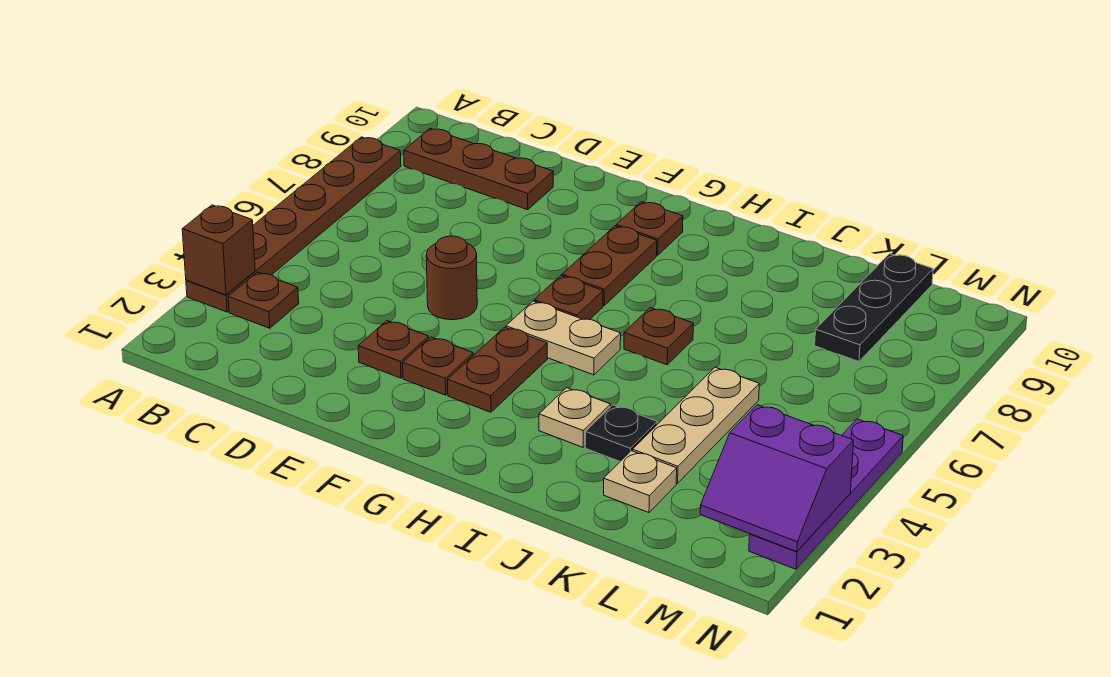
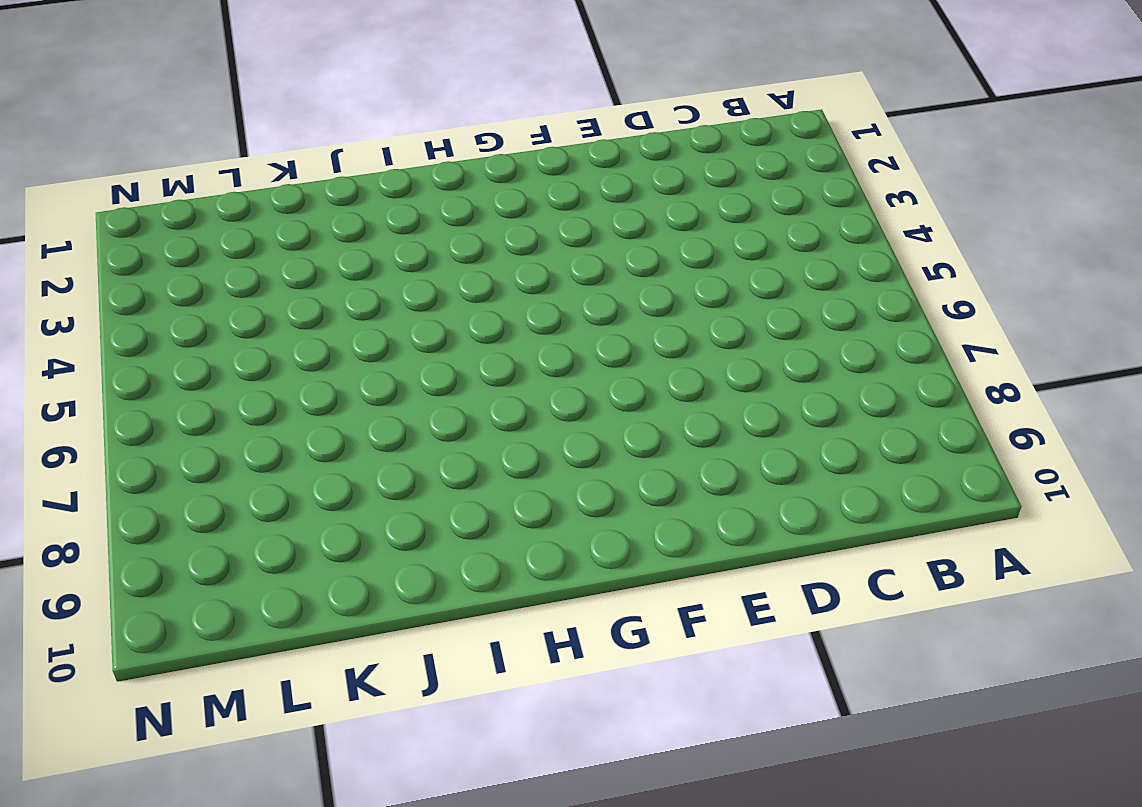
none -> brown plate A3:A8 level 1
none -> brown plate B3 level 1
none -> brown plate B9:D9 level 1

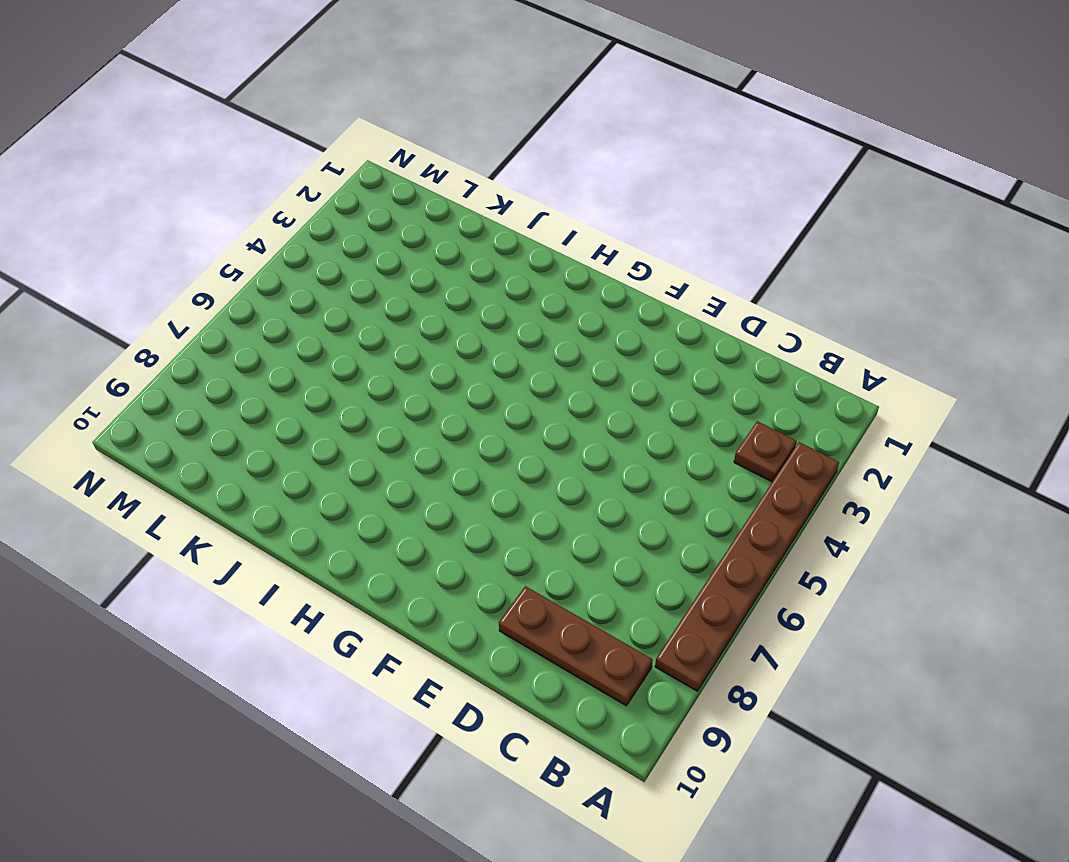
none -> brown plate E3 level 1
none -> brown round brick E5 level 1
none -> brown plate F3 level 1

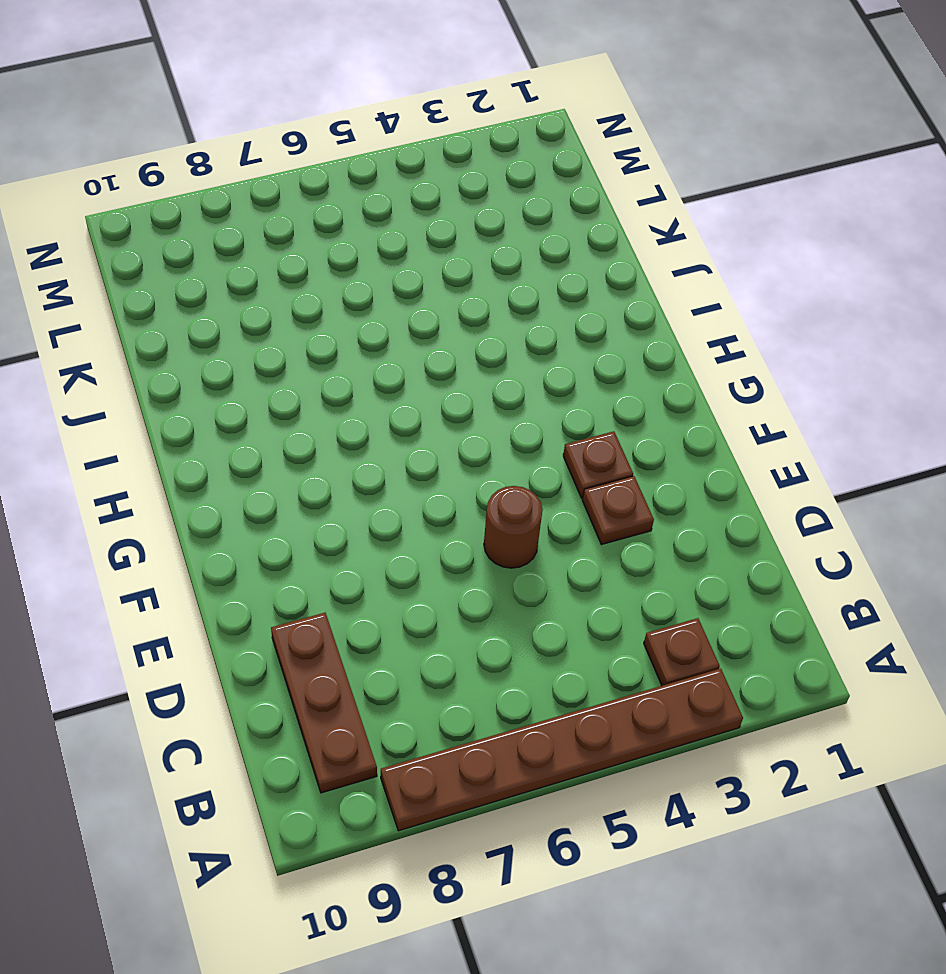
none -> brown plate G3:G4 level 1
none -> tan plate G5:H5 level 1
none -> brown plate G6 level 1

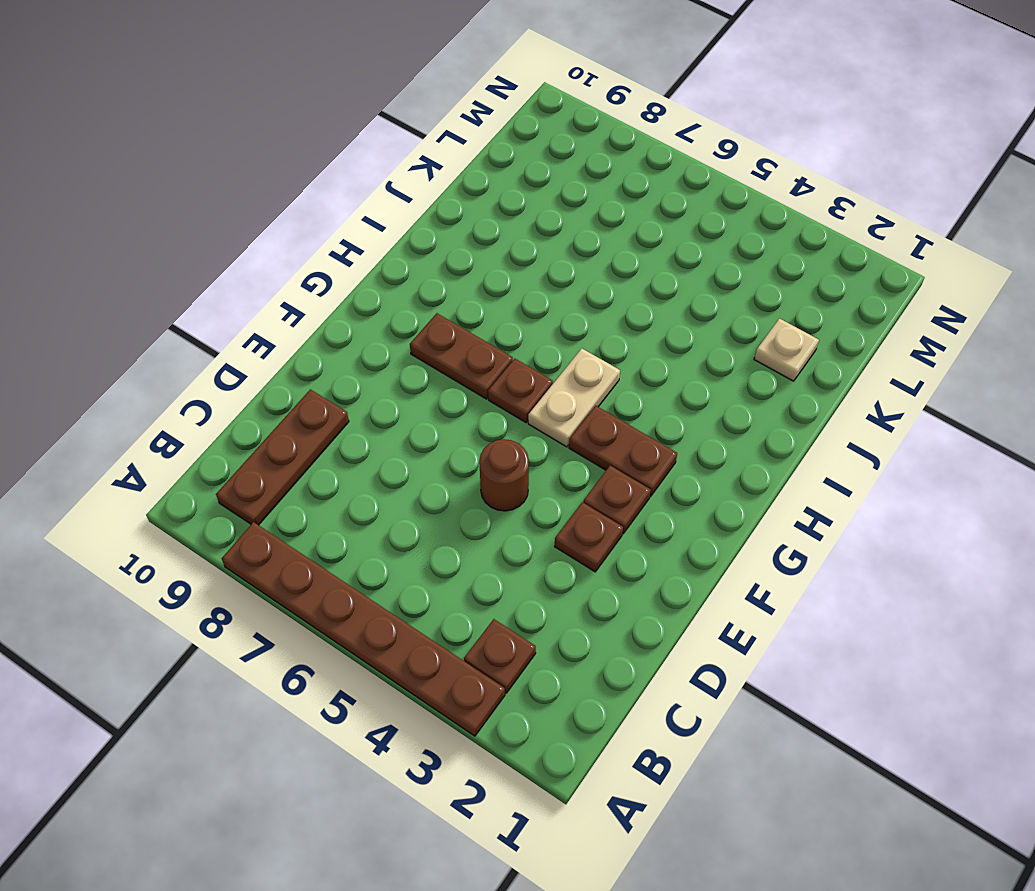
none -> brown plate G9 level 1
none -> tan plate I3 level 1
none -> brown plate I6 level 1

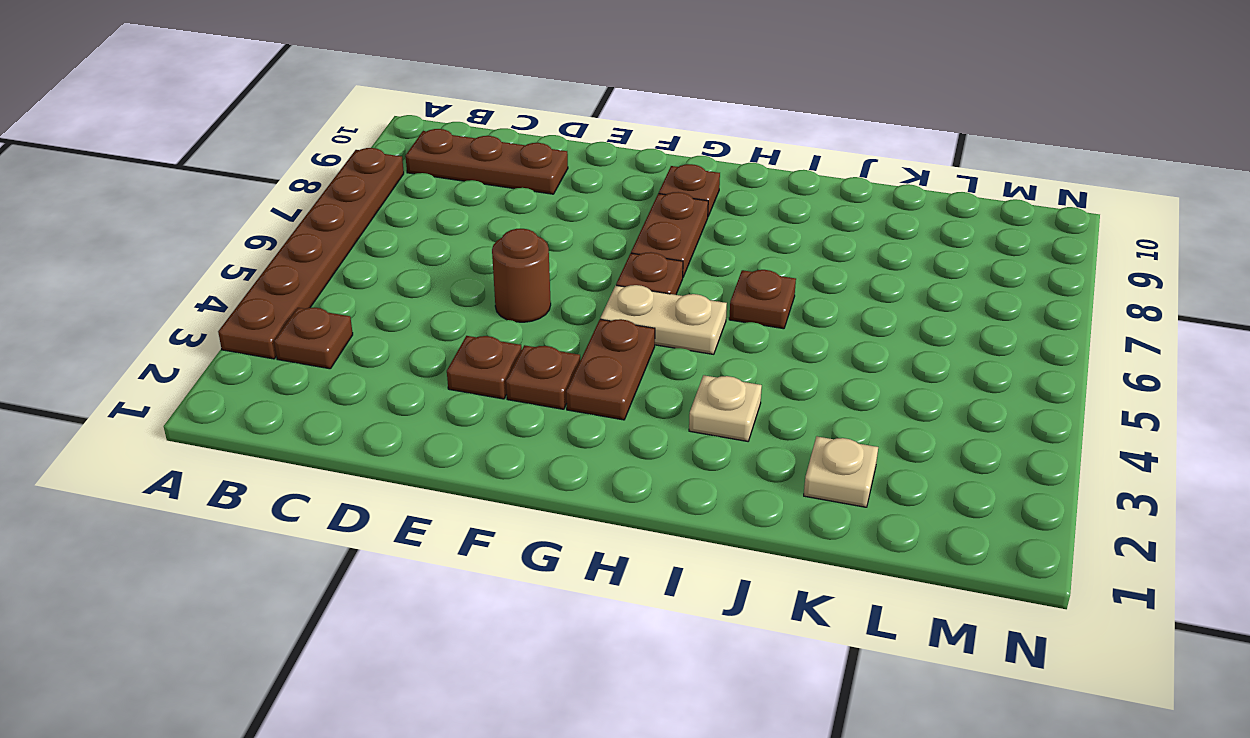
none -> black plate J3 level 1
none -> tan plate K3:K5 level 1
none -> black plate L8:L10 level 1

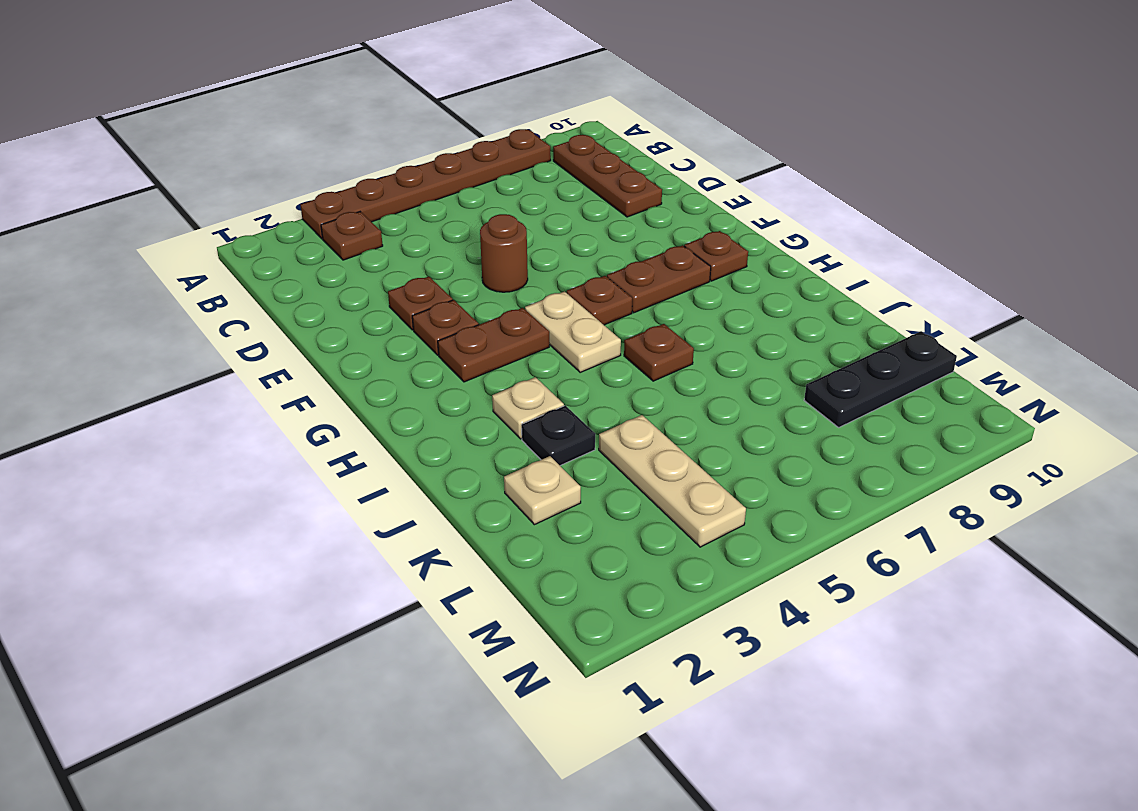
tan plate K4:M4 level 1 -> tan plate K3:K5 level 1
none -> purple plate N2:N5 level 1
none -> brown brick A3 level 2
none -> purple slope M2:N3 level 2 top 3

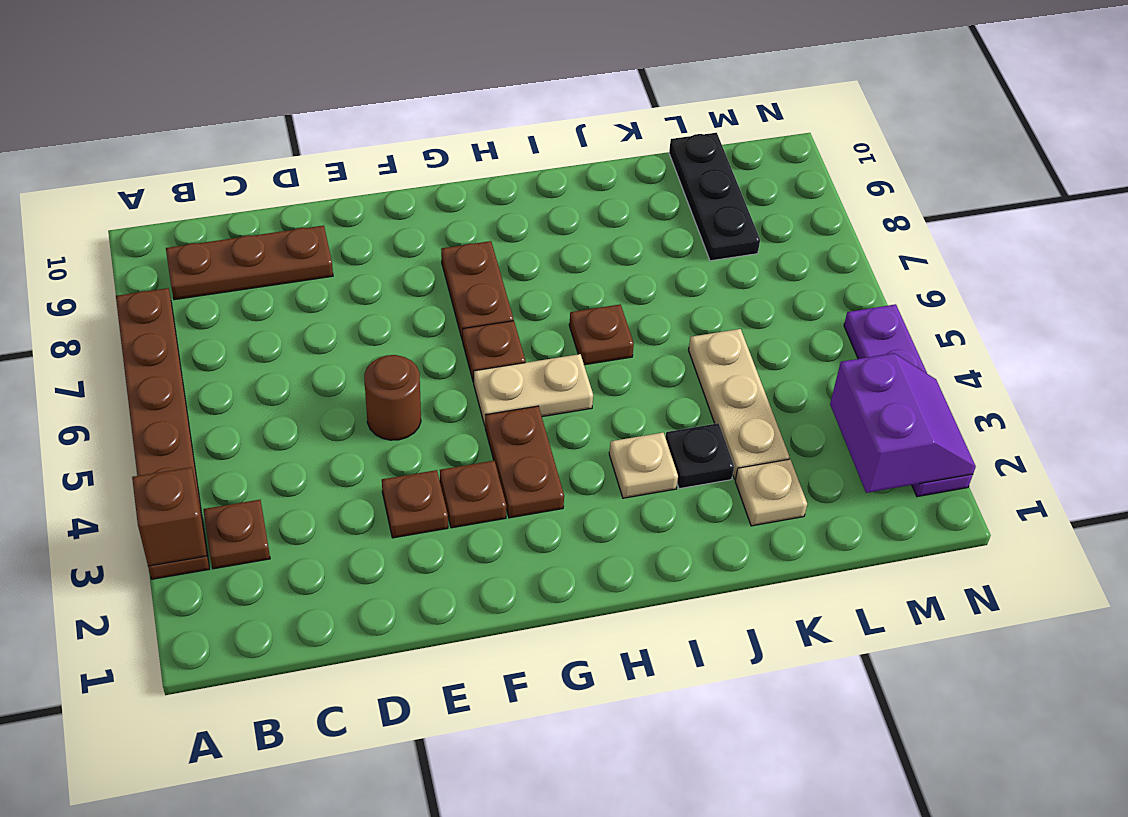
purple slope M2:N3 level 2 top M -> purple slope M2:N3 level 2 top 3
none -> brown plate G9 level 1

